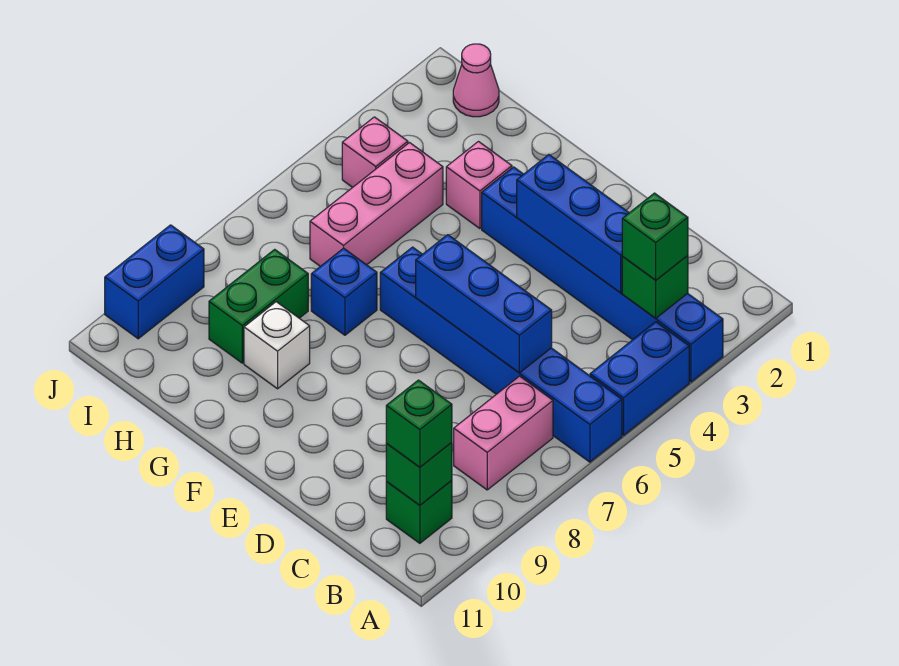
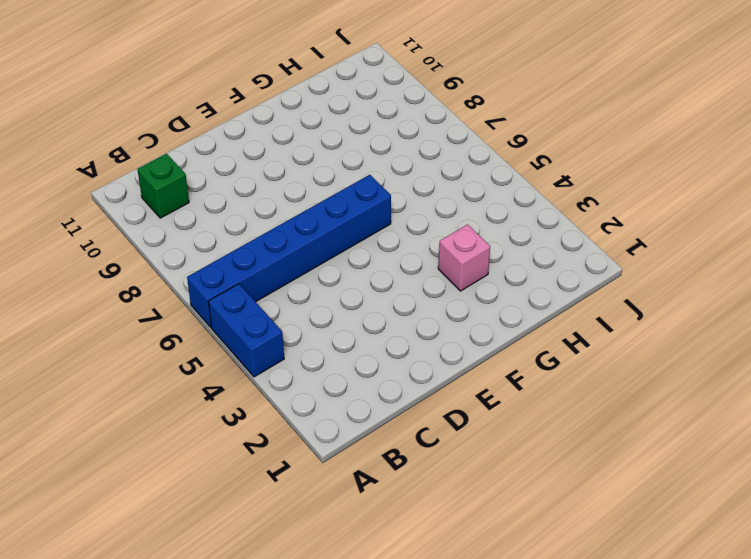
none -> blue brick A3:F3 level 1
none -> pink brick B7:B8 level 1
none -> blue brick G7 level 1

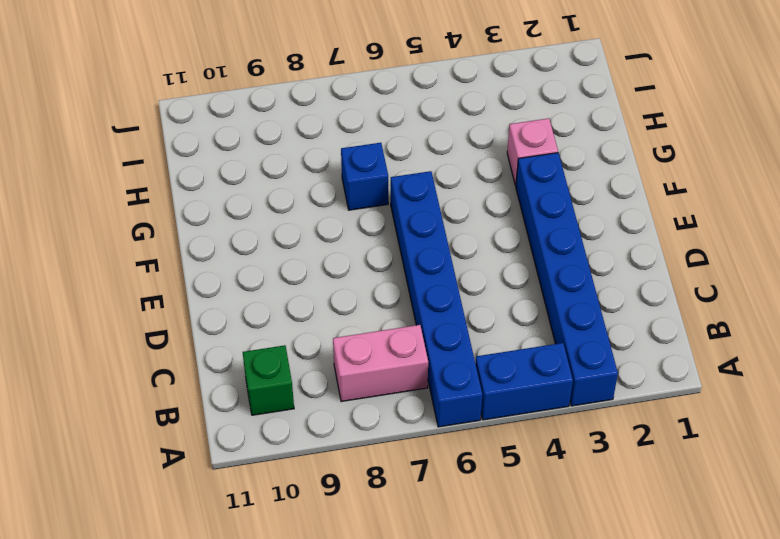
none -> white brick G9 level 1
none -> pink brick H4:H6 level 1
none -> green brick H8:H9 level 1

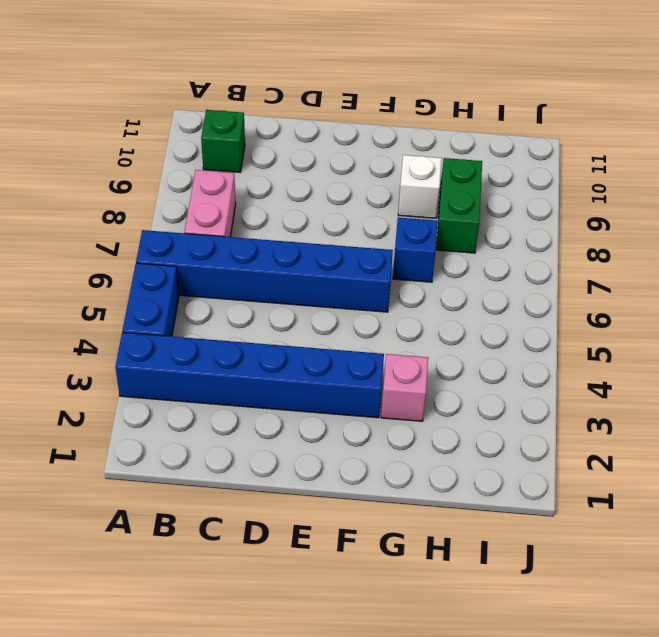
none -> pink brick H4:H6 level 1
none -> pink cone I1 level 1
none -> pink brick I4 level 1

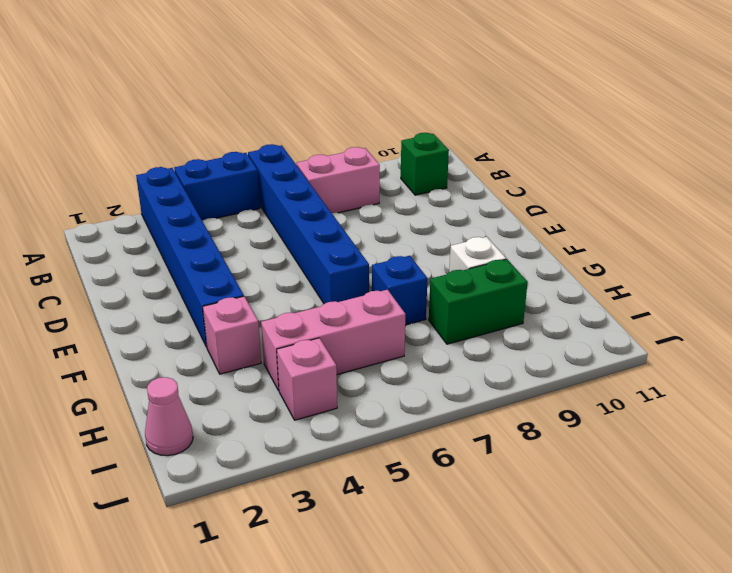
none -> blue brick J9:J10 level 1
none -> green brick B3 level 2
none -> green brick B10 level 2

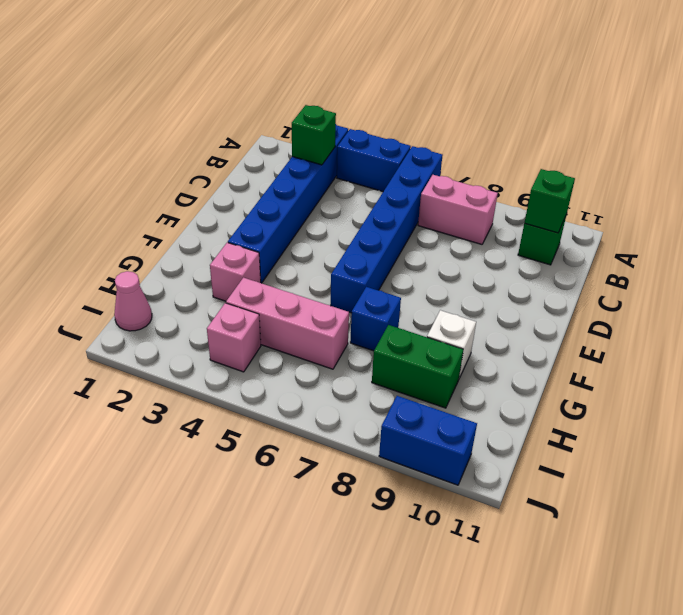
none -> blue brick C3:E3 level 2
none -> blue brick C6:E6 level 2
none -> green brick B3 level 3

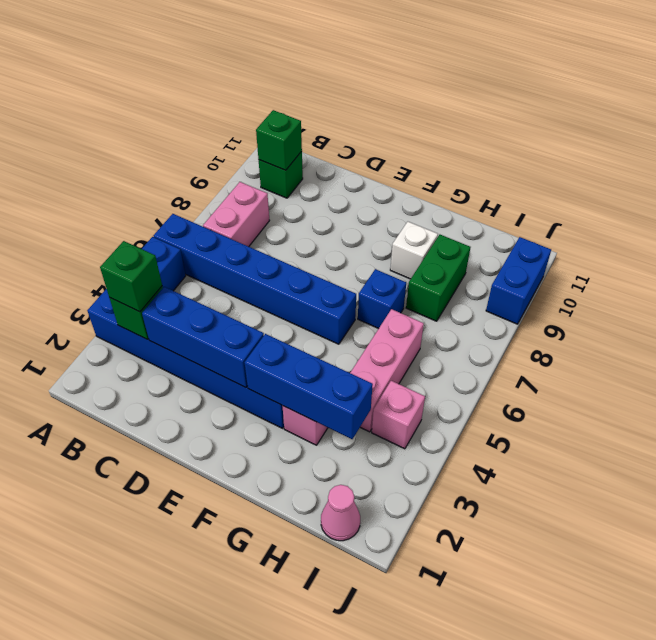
blue brick F3:H3 level 2 -> blue brick C6:E6 level 2
none -> green brick B10 level 3

